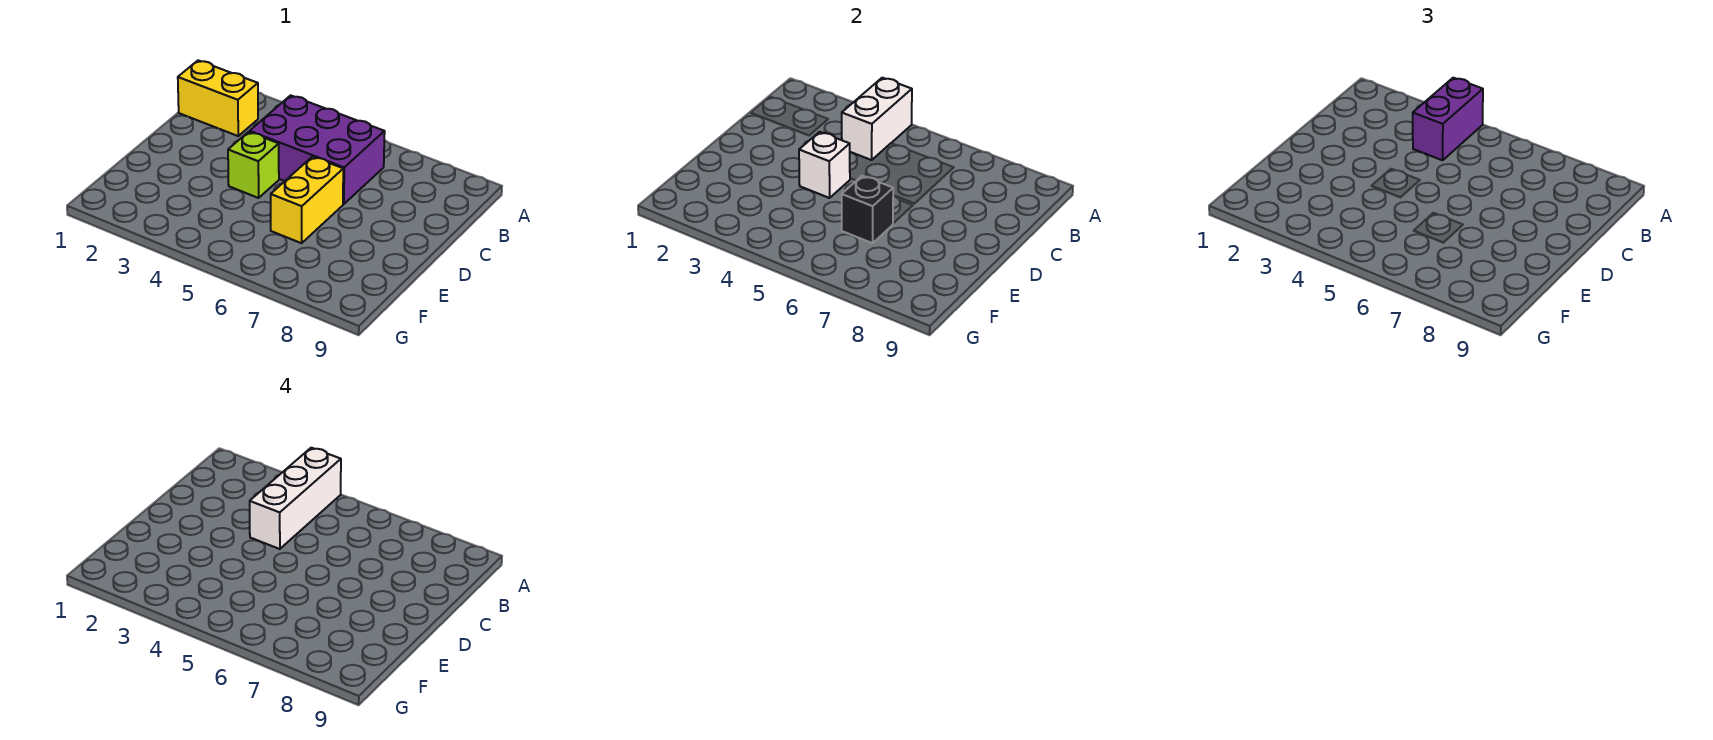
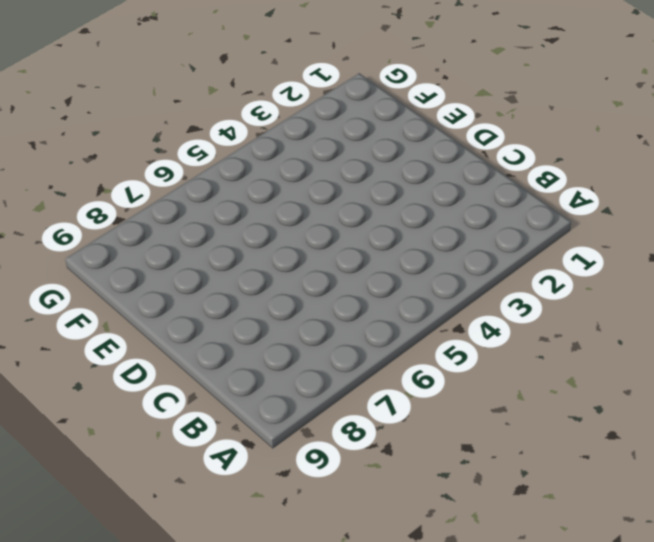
none -> yellow brick B1:B2 level 1
none -> purple brick B4:C6 level 1

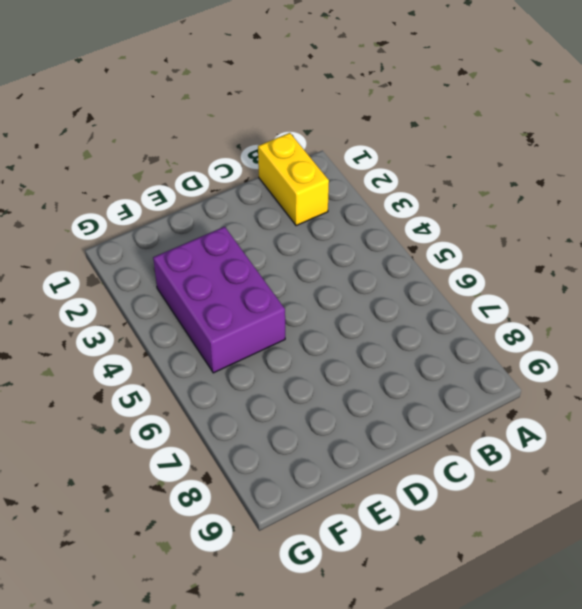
purple brick E3:F5 level 1 -> purple brick B4:C6 level 1
none -> lime brick D4 level 1
none -> yellow brick D6:E6 level 1

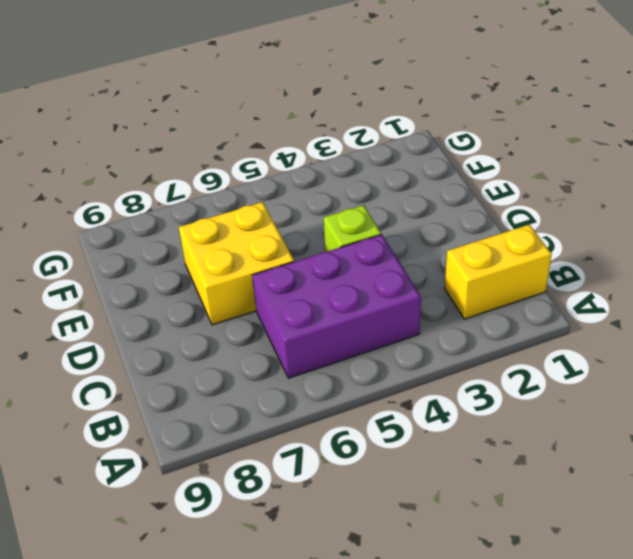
yellow brick D6:E7 level 1 -> yellow brick D6:E6 level 1
none -> white brick A4:B4 level 2
none -> white brick D4 level 2

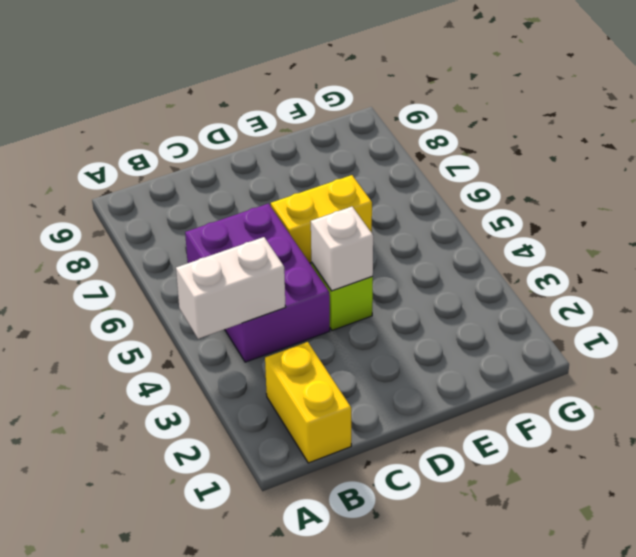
none -> black brick E6 level 2
none -> purple brick A4:B4 level 3

